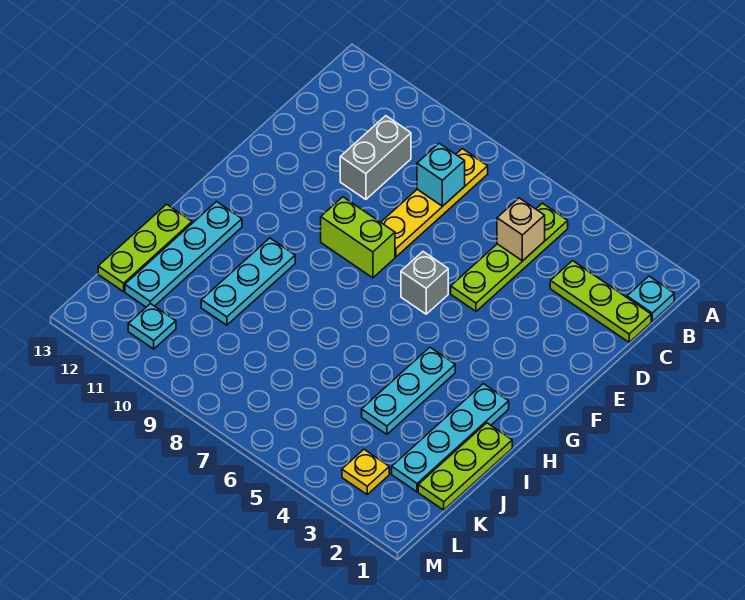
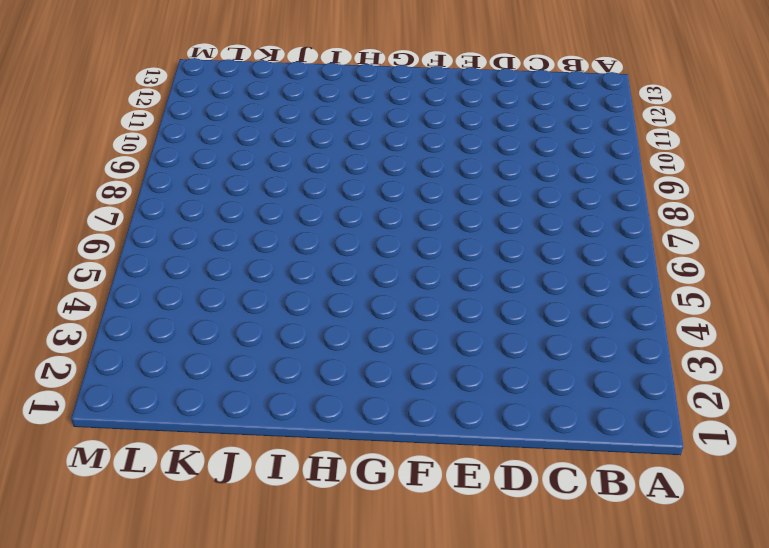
none -> cyan plate B1 level 1
none -> lime plate B5:E5 level 1
none -> yellow plate B8:E8 level 1

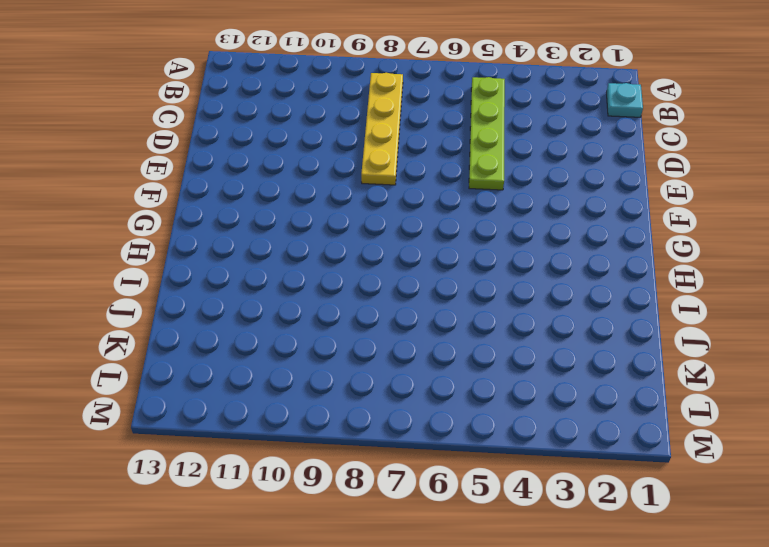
none -> lime plate C1:C3 level 1
none -> grey brick C10:D10 level 1
none -> grey brick F6 level 1

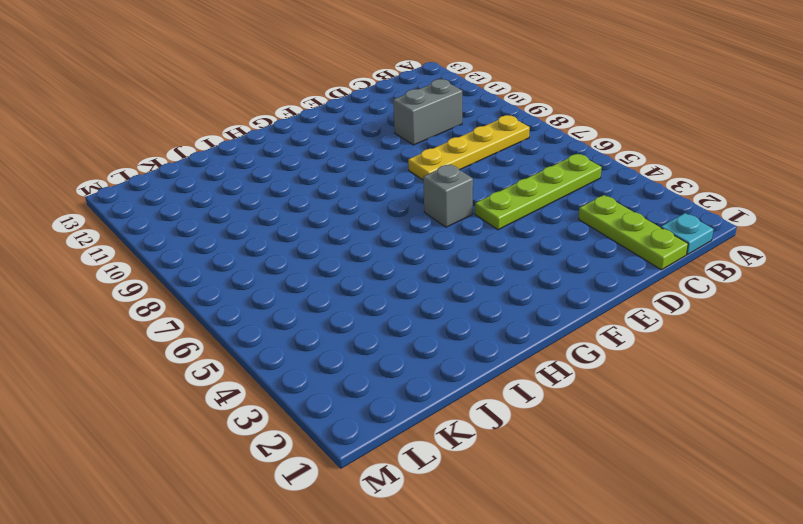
none -> lime brick F8:F9 level 1
none -> cyan plate H2:K2 level 1
none -> cyan plate H4:J4 level 1

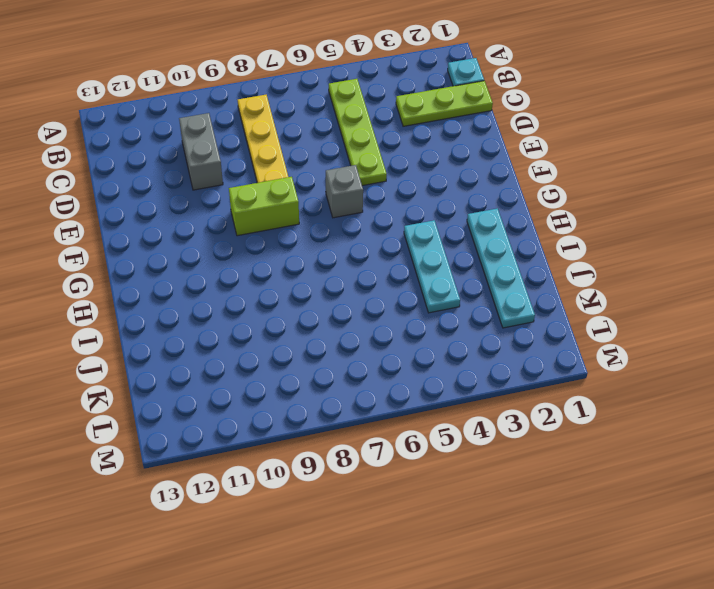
none -> cyan plate H10:J10 level 1
none -> cyan plate H12:K12 level 1
none -> lime plate I1:K1 level 1

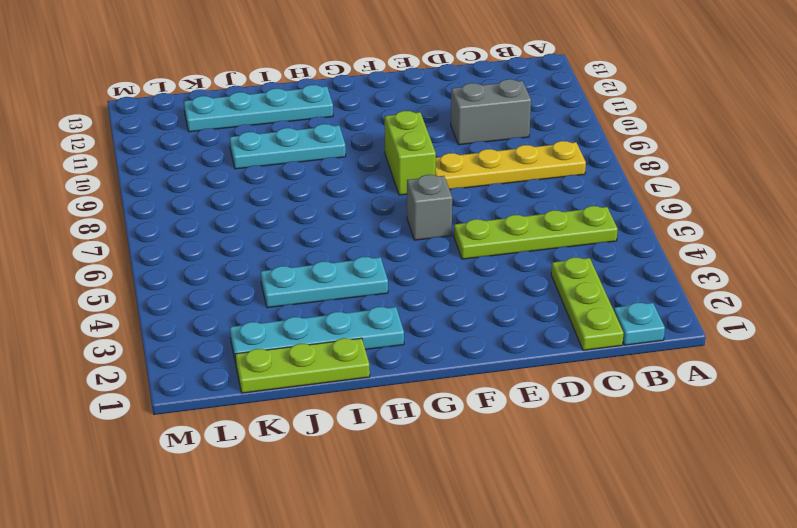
none -> lime plate I13:K13 level 1
none -> yellow plate L3 level 1
none -> cyan plate L11 level 1

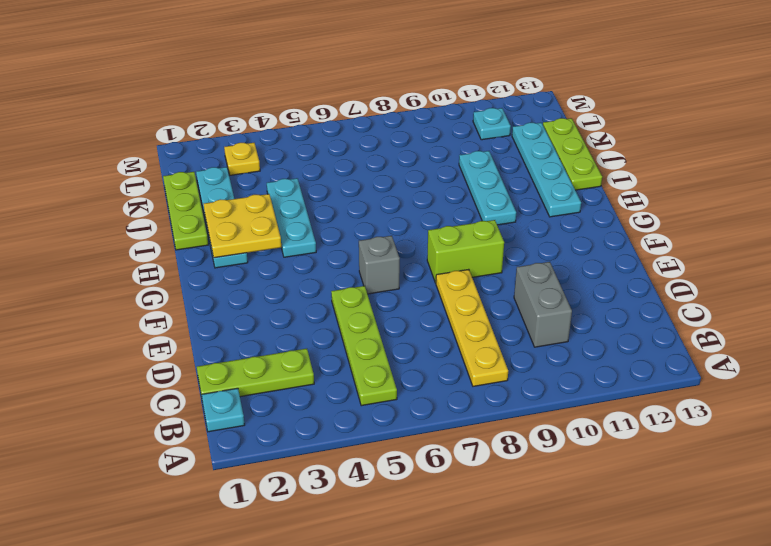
yellow plate H2:I3 level 2 -> none
none -> tan brick C5 level 2
none -> cyan brick C8 level 2

